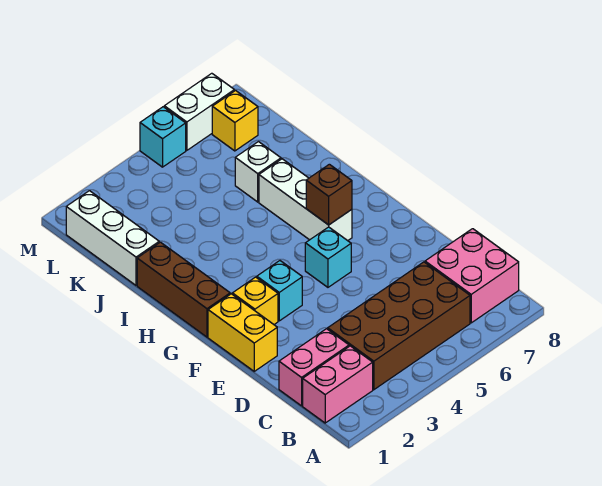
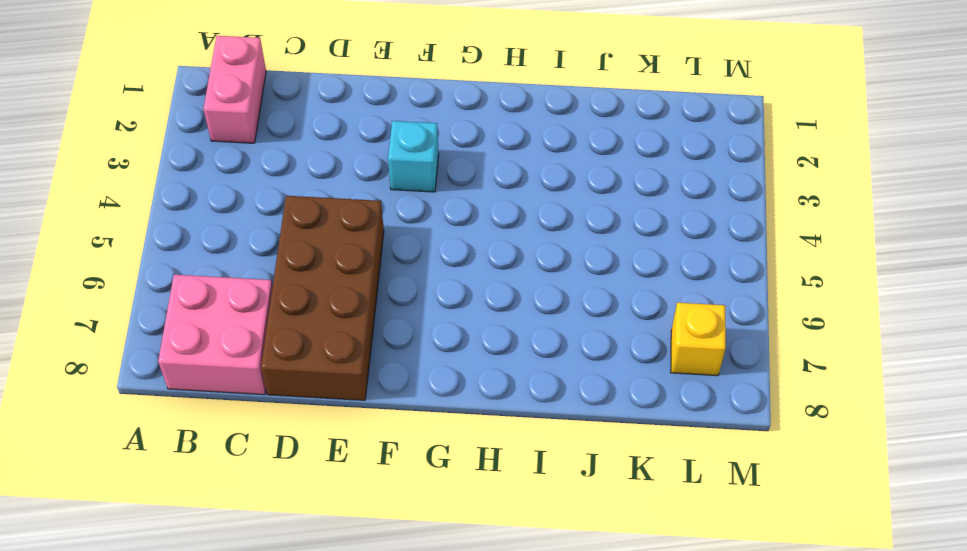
brown brick D5:E8 level 1 -> brown brick B3:C6 level 1
none -> pink brick C1:C2 level 1
none -> yellow brick E1:F1 level 1
none -> yellow brick F2 level 1

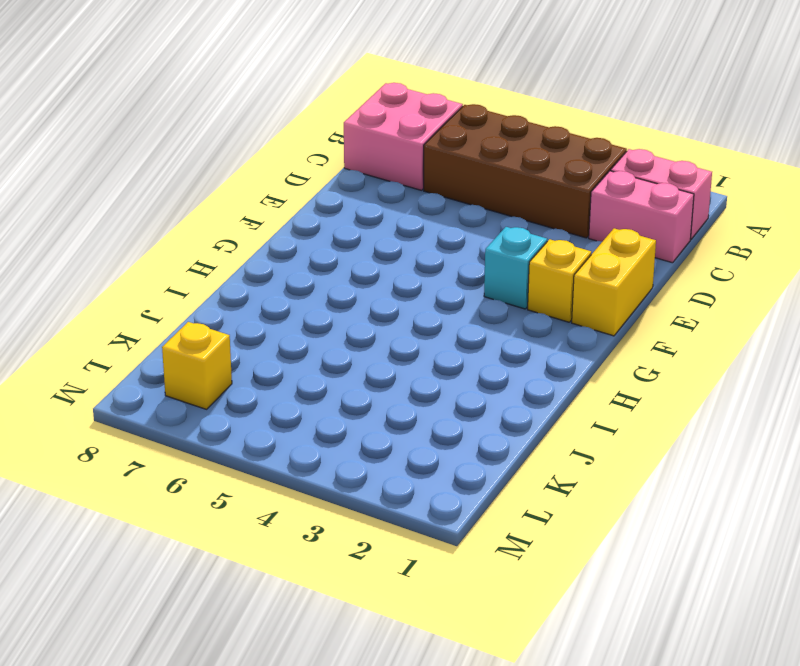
none -> cyan brick F5 level 1
none -> brown brick G1:I1 level 1
none -> white brick G6:I6 level 1

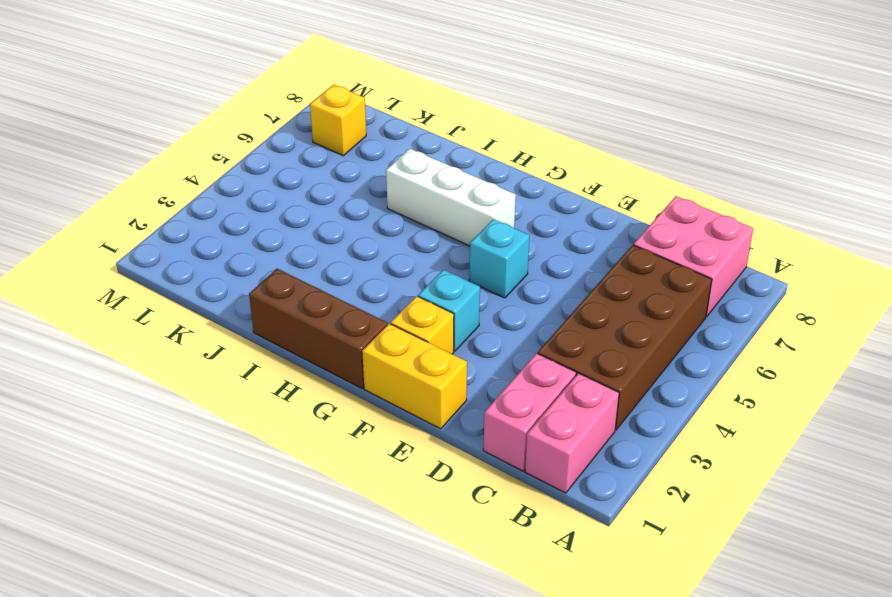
none -> white brick J1:L1 level 1
none -> white brick J6 level 1
none -> cyan brick M5 level 1

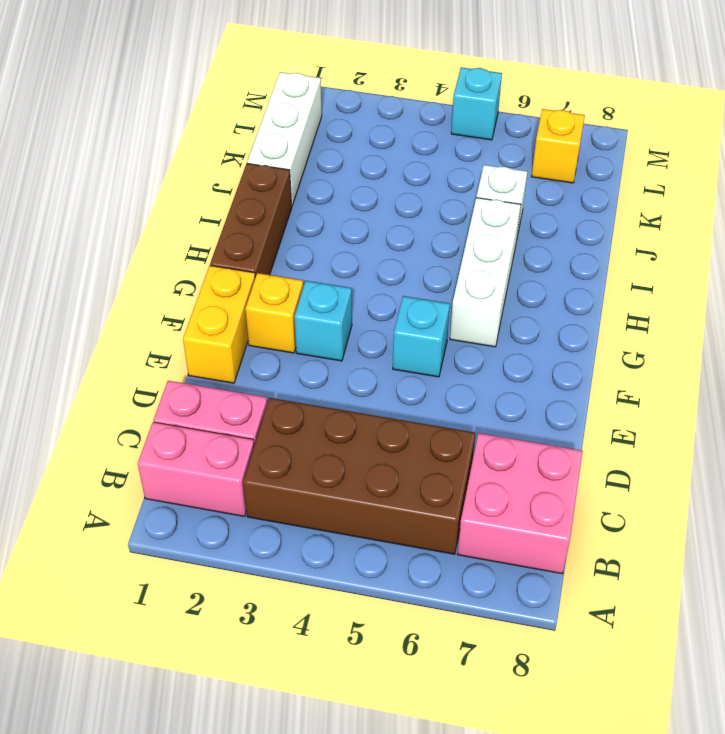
none -> white brick M6:M7 level 1
none -> brown brick G6 level 2

